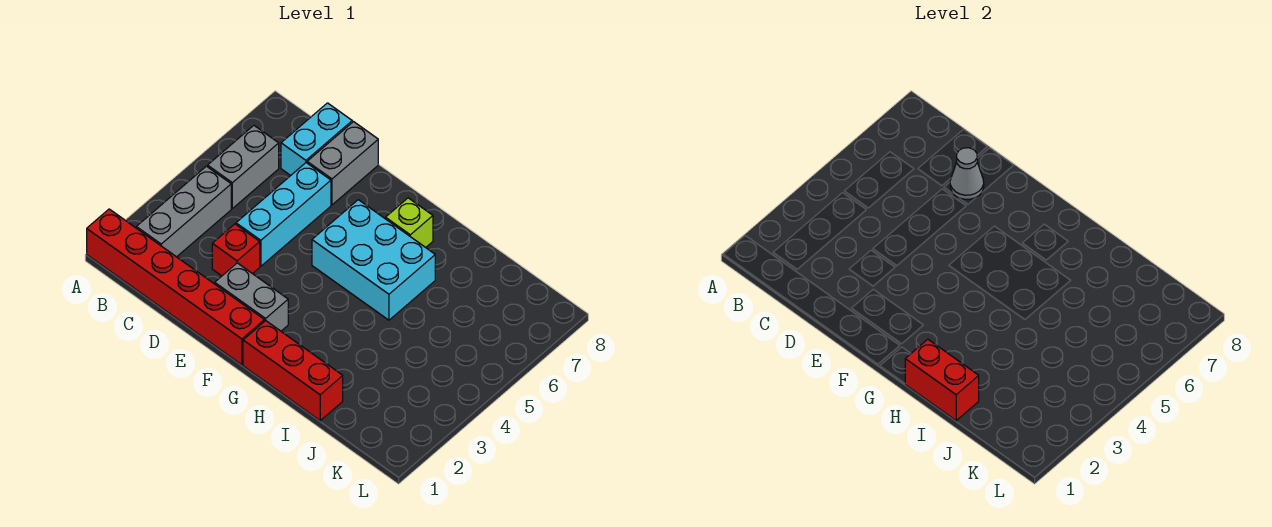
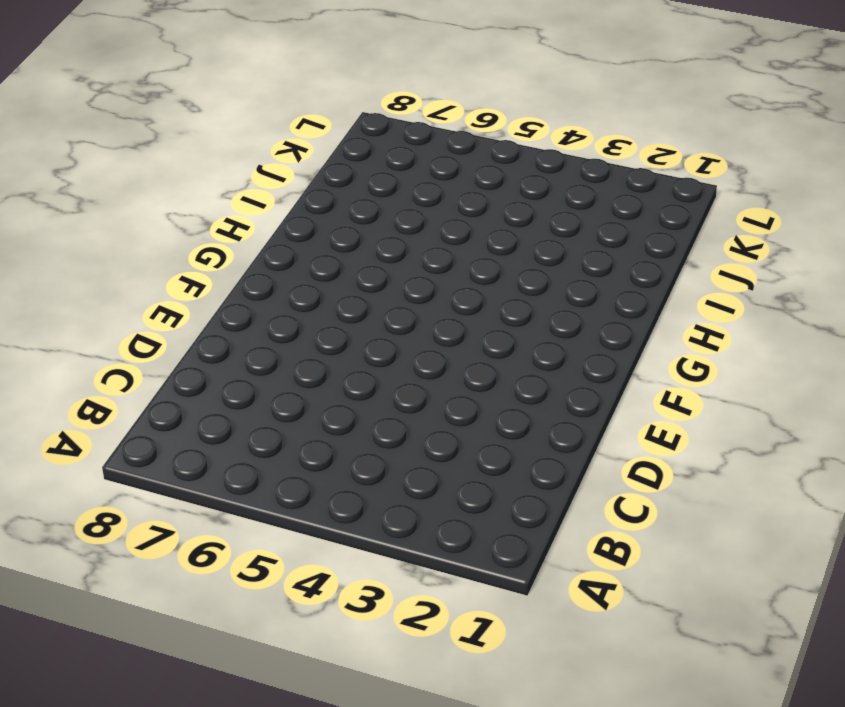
none -> red brick A1:F1 level 1
none -> grey brick B2:B4 level 1
none -> grey brick B5:B6 level 1

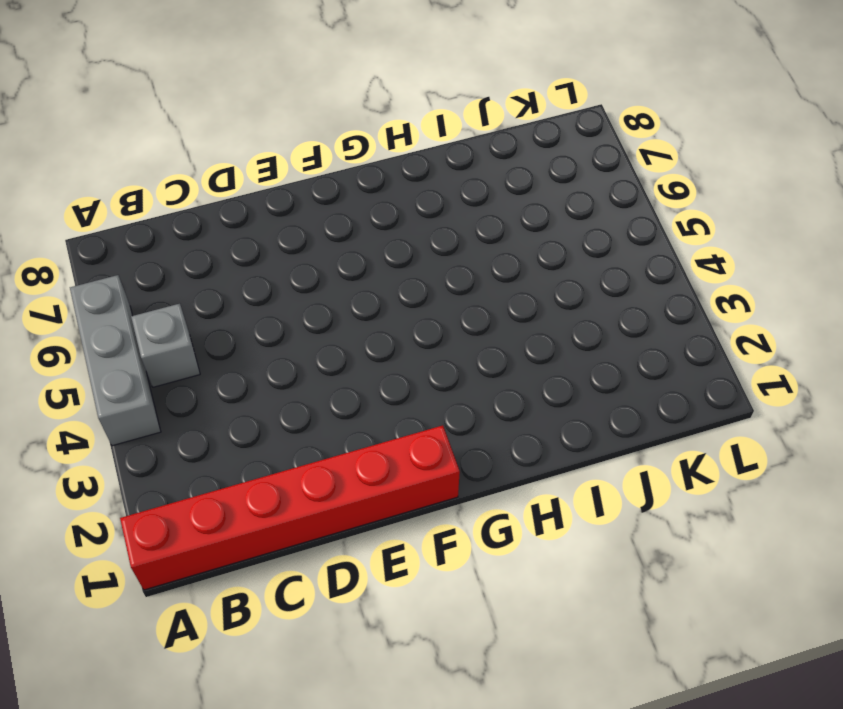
grey brick A4:A6 level 1 -> grey brick B2:B4 level 1
grey brick B5 level 1 -> grey brick B5:B6 level 1
none -> cyan brick C7:C8 level 1
none -> red brick D3 level 1
none -> cyan brick D4:D6 level 1

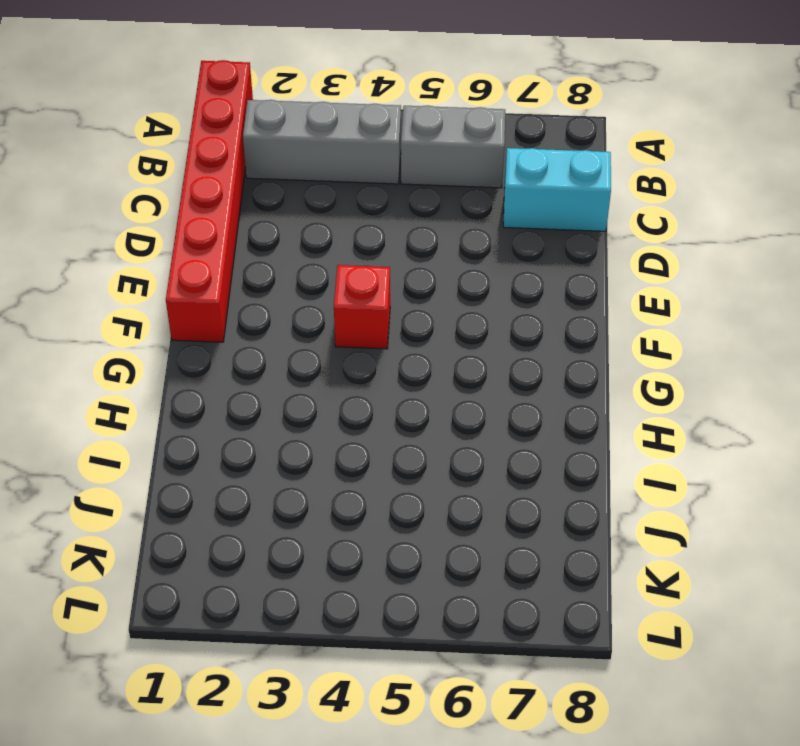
red brick F4 level 1 -> red brick D3 level 1
none -> cyan brick D4:D6 level 1
none -> grey brick D7:D8 level 1
none -> grey brick E2:F2 level 1

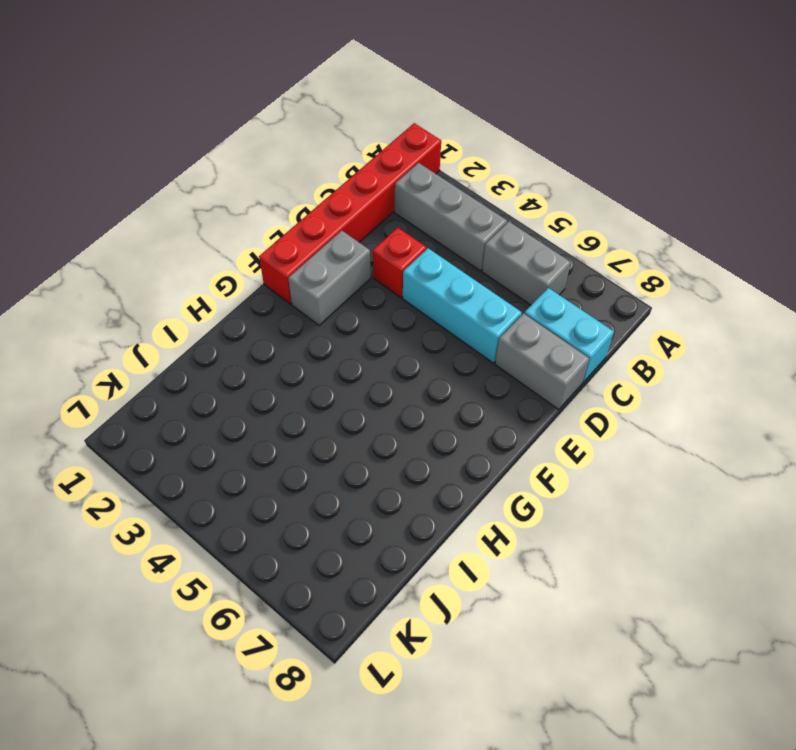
none -> cyan brick F5:H6 level 1
none -> red brick G1:I1 level 1
none -> lime brick G7 level 1

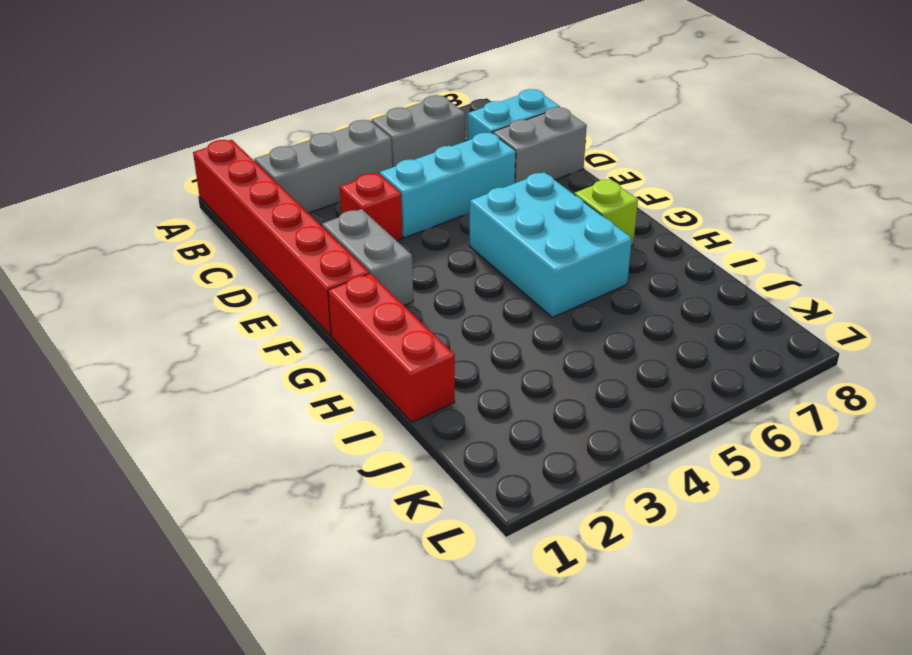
none -> grey cone D7 level 2
none -> red brick H1:I1 level 2

